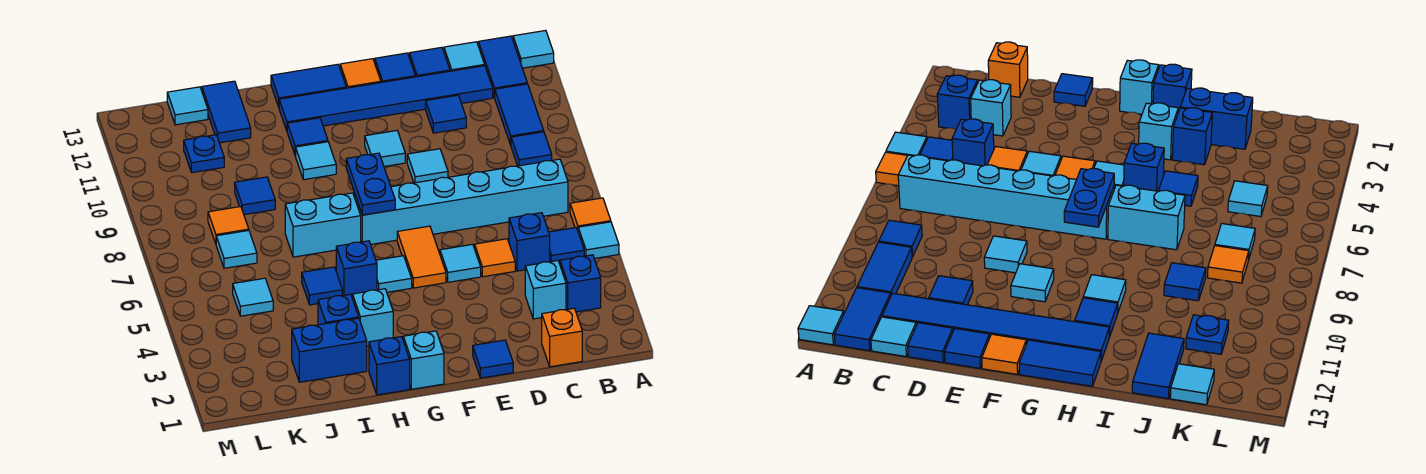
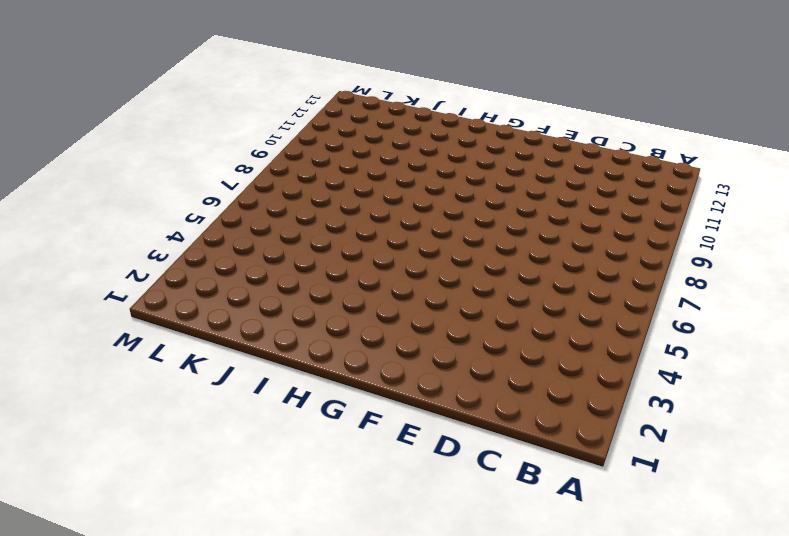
none -> cyan tile A5 level 1
none -> orange tile A6 level 1
none -> cyan tile A13 level 1
none -> blue brick B3 level 1

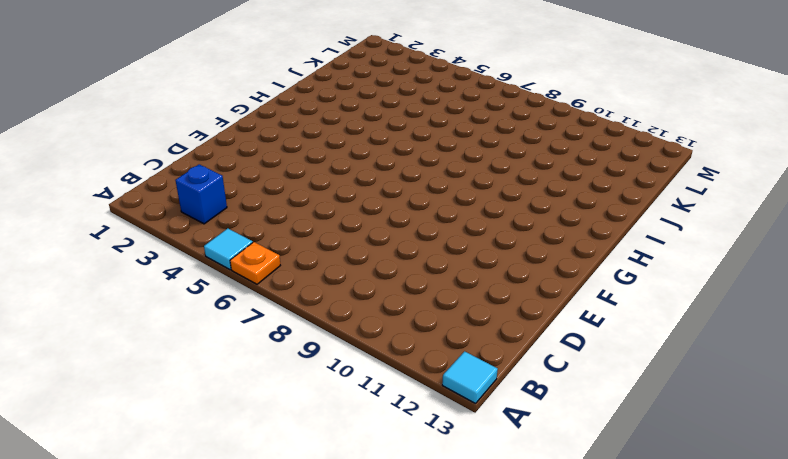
orange plate A6 level 1 -> orange tile A6 level 1
none -> blue tile B5 level 1
none -> cyan brick B7:G7 level 1
none -> blue tile B9 level 1
none -> blue tile B10:B11 level 1

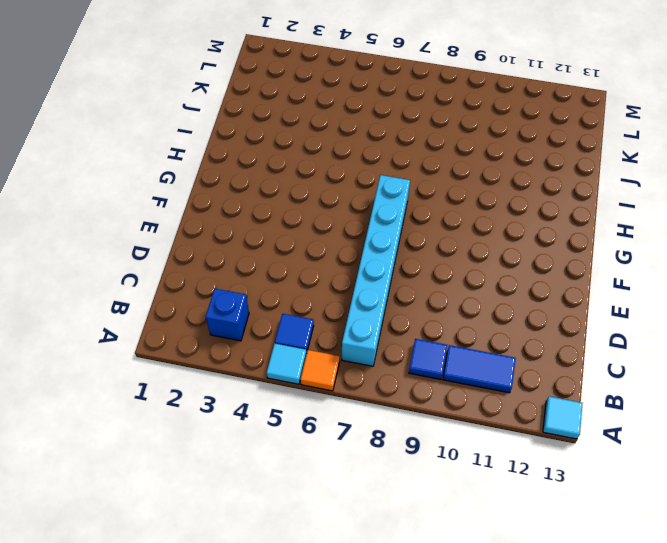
none -> blue tile B12:B13 level 1
none -> orange brick C1 level 1
none -> cyan brick C3 level 1
none -> blue brick C5 level 1

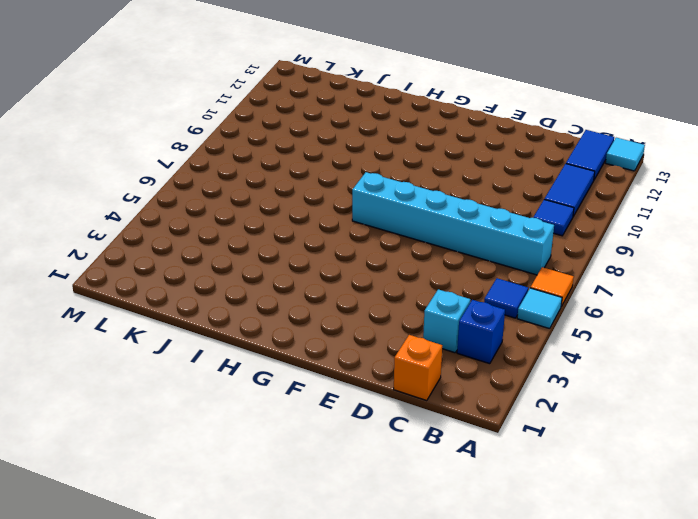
none -> blue brick C5 level 1
none -> blue tile C12:H12 level 1
none -> cyan tile C13 level 1
none -> orange tile D5 level 1

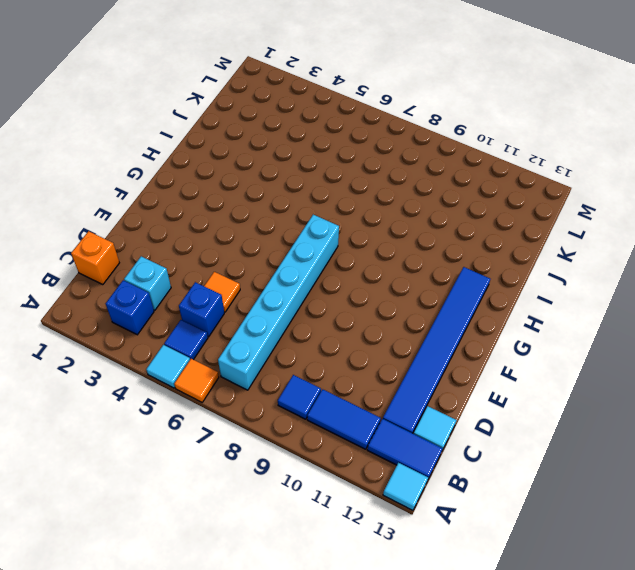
none -> blue tile D11 level 1
none -> blue tile D13 level 1
none -> blue tile E1 level 1
none -> cyan tile E5 level 1

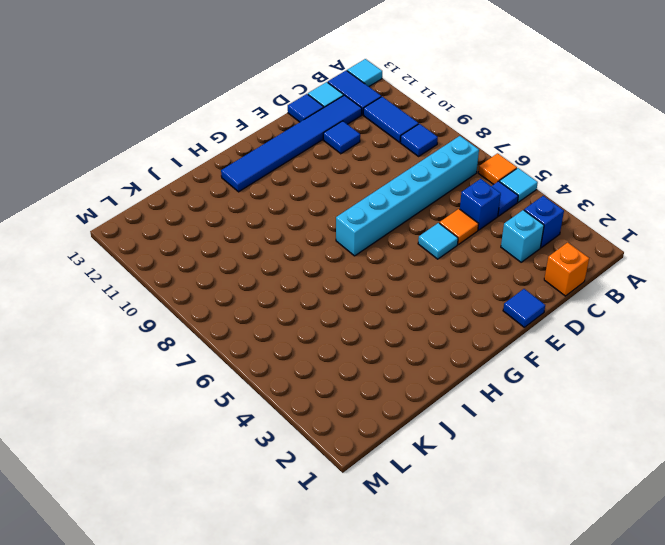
none -> cyan tile E9 level 1
none -> blue tile E13 level 1
none -> orange tile F5:F6 level 1
none -> cyan tile F10 level 1

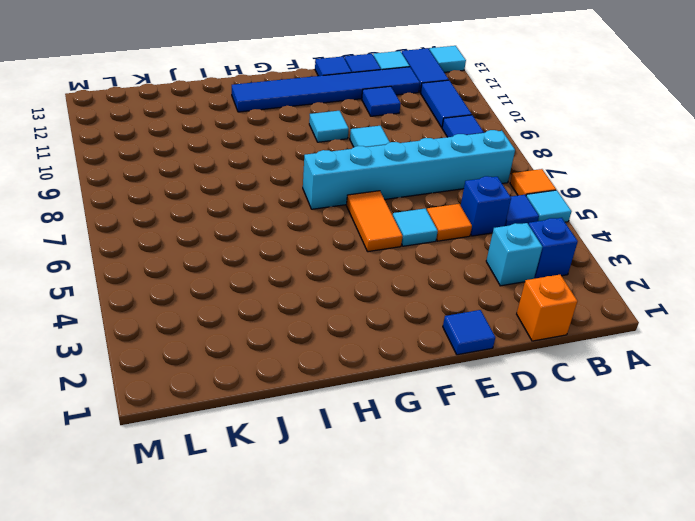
none -> orange tile F13 level 1
none -> cyan brick G1 level 1
none -> cyan tile G5 level 1
none -> blue tile G13:H13 level 1

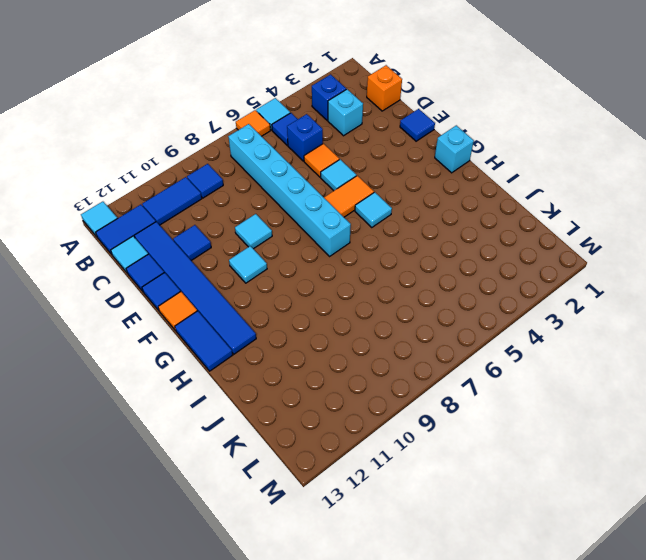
none -> blue brick H1 level 1
none -> cyan brick H3 level 1
none -> blue brick H5 level 1
none -> cyan brick H7:I7 level 1

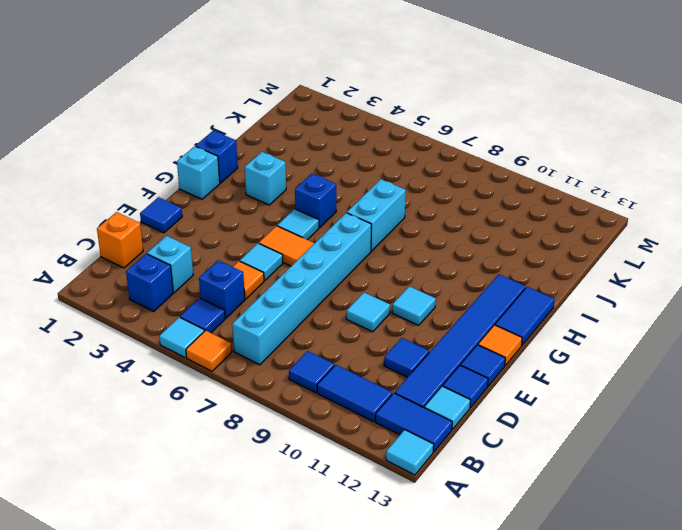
none -> cyan tile H10 level 1
none -> blue tile H11 level 1
none -> blue brick I2:J2 level 1
none -> blue brick I3 level 1

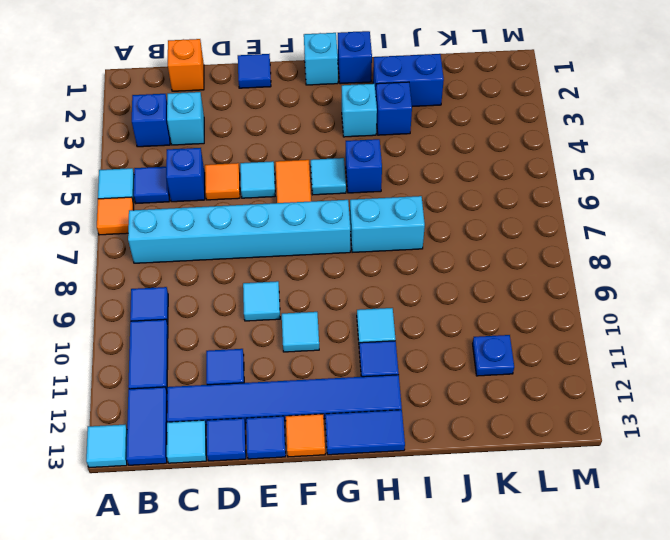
none -> blue tile I5 level 1
none -> blue tile J9 level 1
none -> blue tile J12:J13 level 1
none -> cyan tile K5 level 1

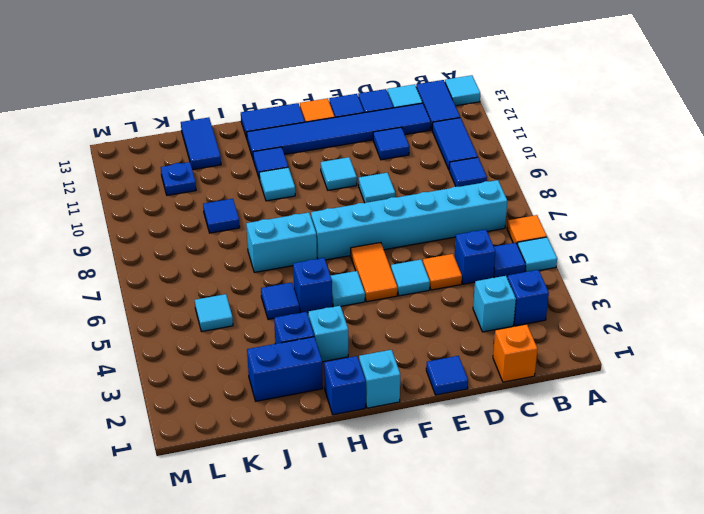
none -> cyan tile K7 level 1
none -> orange tile K8 level 1
none -> cyan tile K13 level 1
none -> blue plate G7:G8 level 2

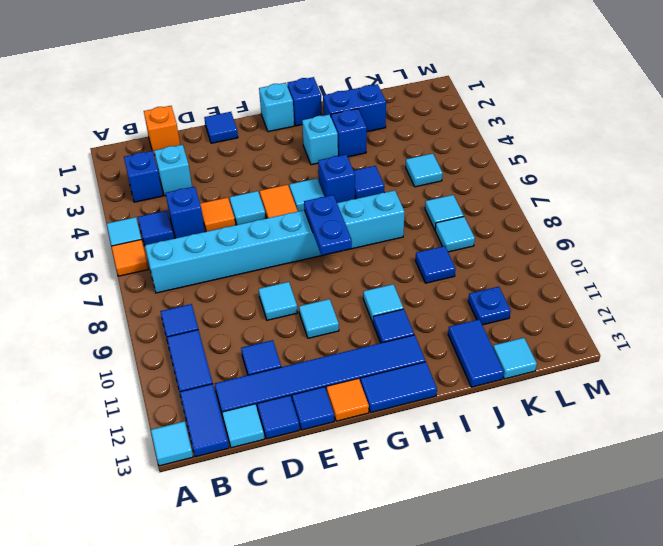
cyan tile K8 level 1 -> orange tile K8 level 1

